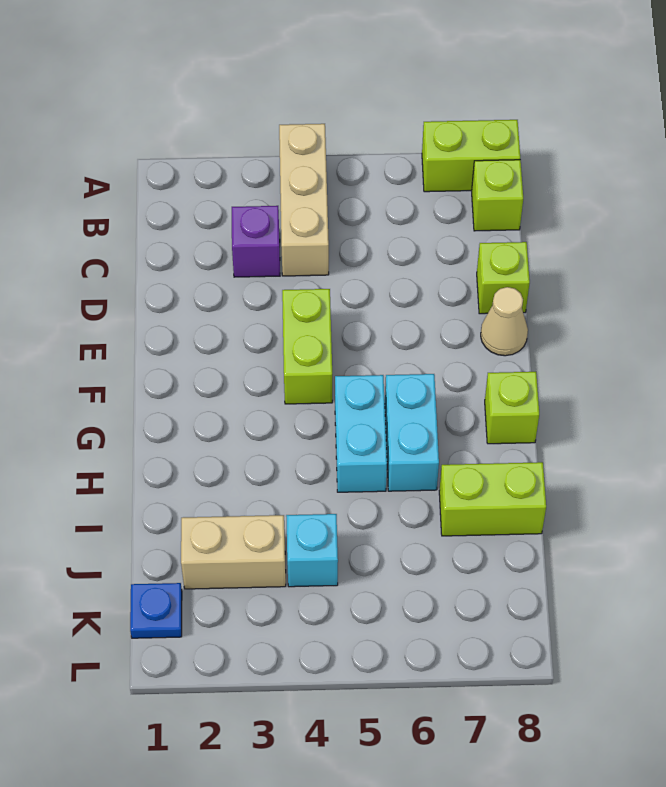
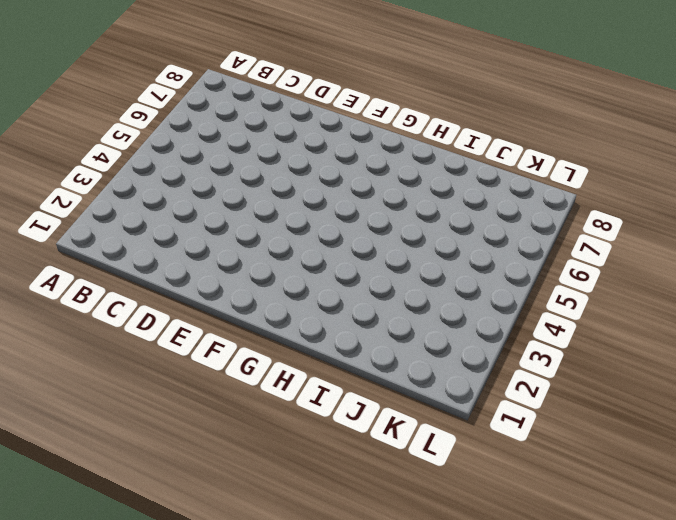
none -> tan brick A4:C4 level 1
none -> lime brick A7:A8 level 1
none -> lime brick B8 level 1

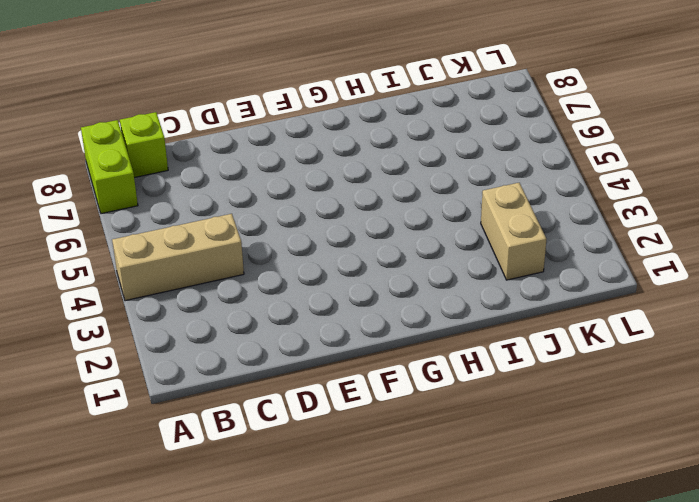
none -> purple brick C3 level 1
none -> lime brick D8 level 1
none -> lime brick E4:F4 level 1

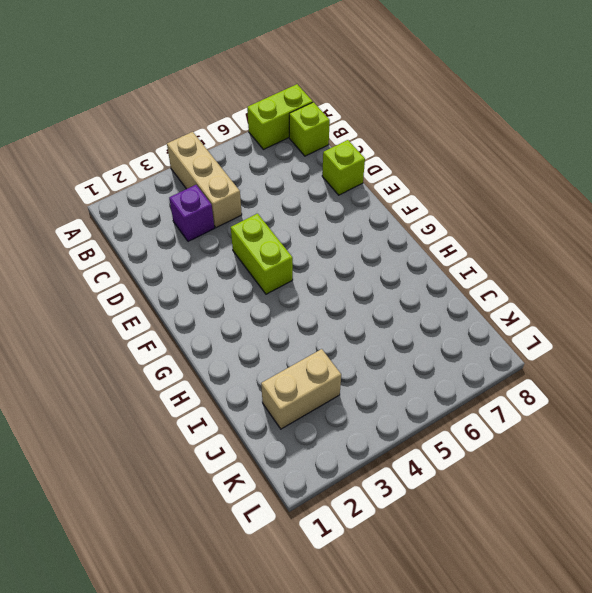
none -> tan cone E8 level 1
none -> cyan brick G5:H5 level 1
none -> cyan brick G6:H6 level 1

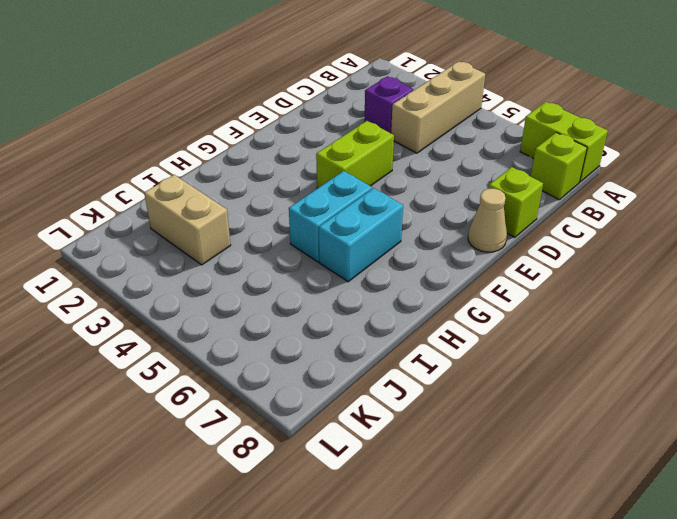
none -> lime brick G8 level 1
none -> lime brick I7:I8 level 1
none -> cyan brick J4 level 1

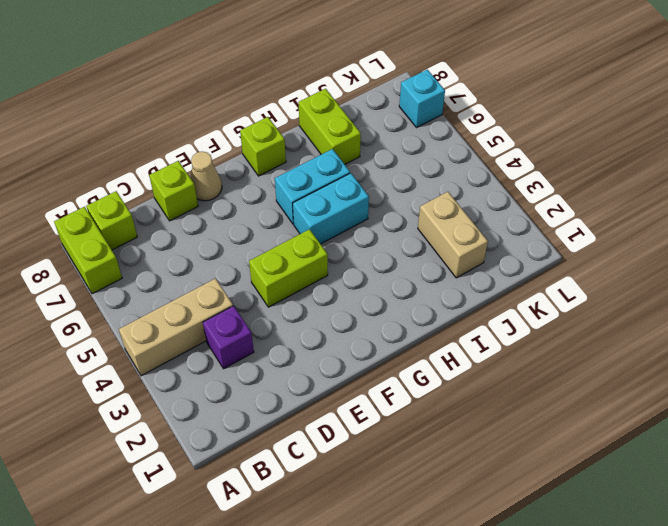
cyan brick L7 level 1 -> cyan brick J4 level 1
none -> blue plate K1 level 1

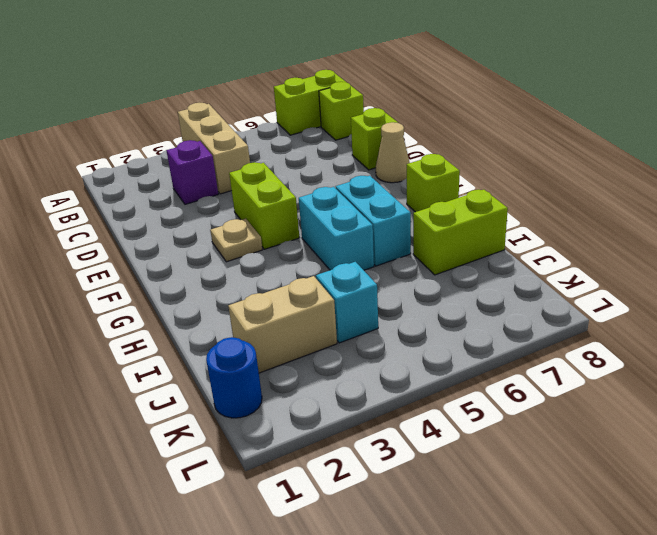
tan plate F3 level 1 -> none
blue round brick K1 level 1 -> blue plate K1 level 1

